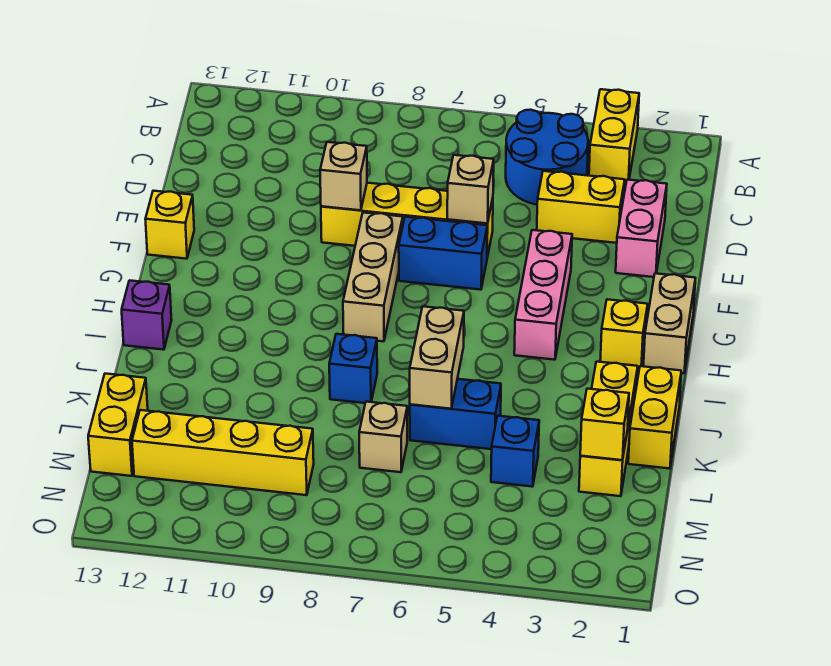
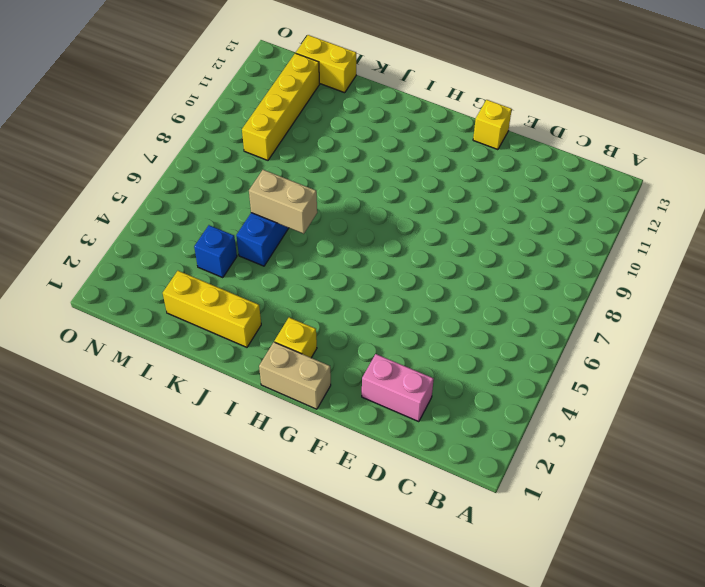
none -> yellow brick A3:B3 level 1
none -> blue round brick B4:C5 level 1
none -> yellow brick D3:D4 level 1

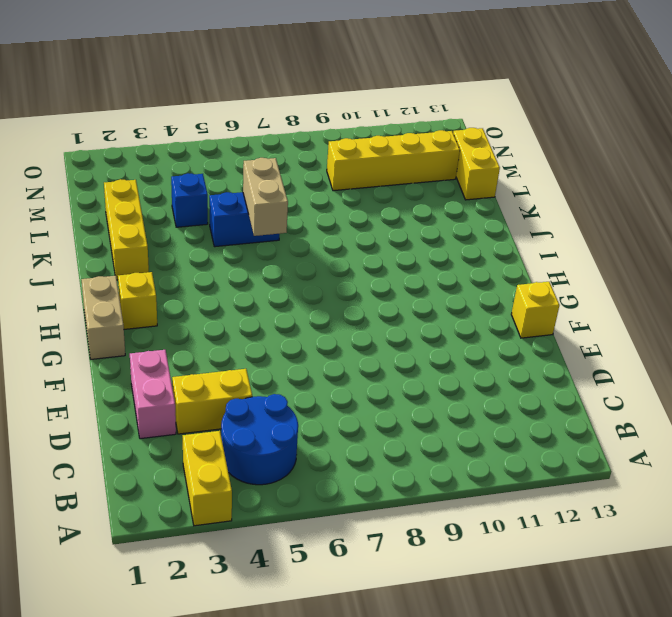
none -> yellow brick E6:E9 level 1
none -> pink brick F4:H4 level 1
none -> blue brick F6:F7 level 1

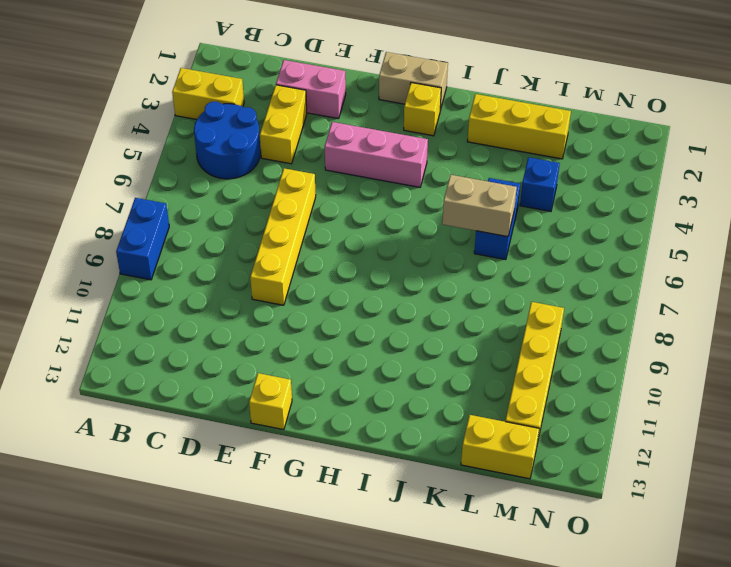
blue brick A8:A9 level 1 -> blue brick F6:F7 level 1
none -> tan brick F8:H8 level 1
none -> purple brick I13 level 1
none -> yellow brick J1:K1 level 1

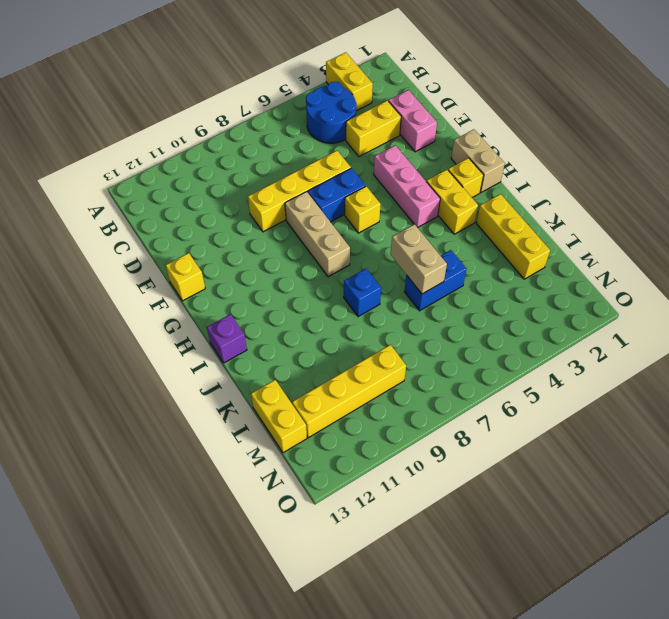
yellow brick G6 level 1 -> yellow brick L2 level 2
yellow brick H3:I3 level 1 -> yellow brick J1:K1 level 1
none -> blue brick L4 level 1
none -> tan brick L7 level 1
none -> tan brick E6 level 2

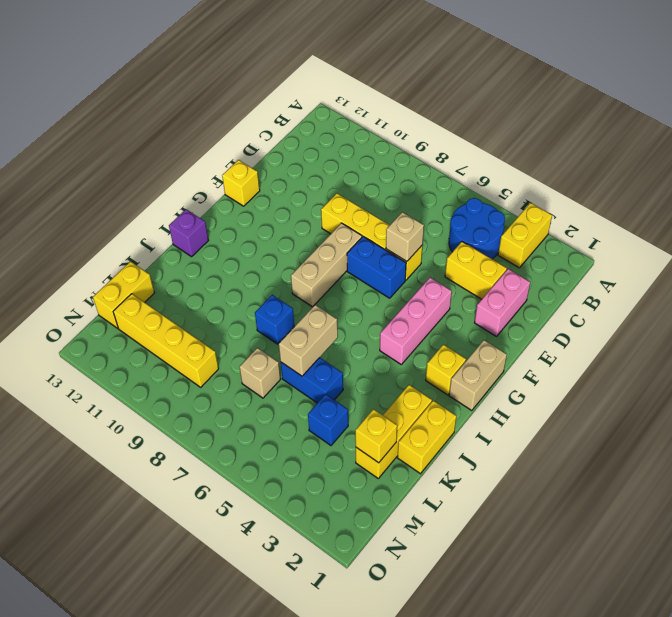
none -> tan brick E9 level 2

